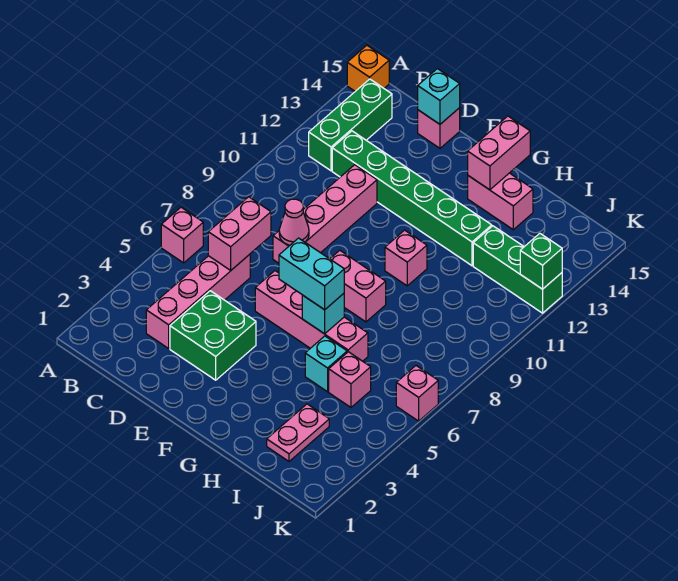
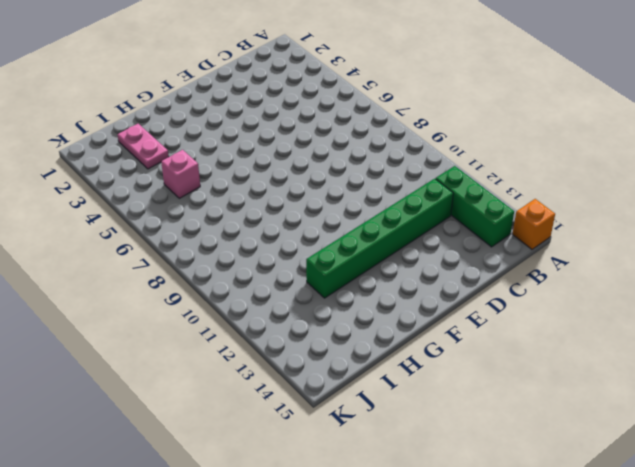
none -> pink brick A6 level 1
none -> pink brick C3:C6 level 1
none -> green brick D3:E4 level 1

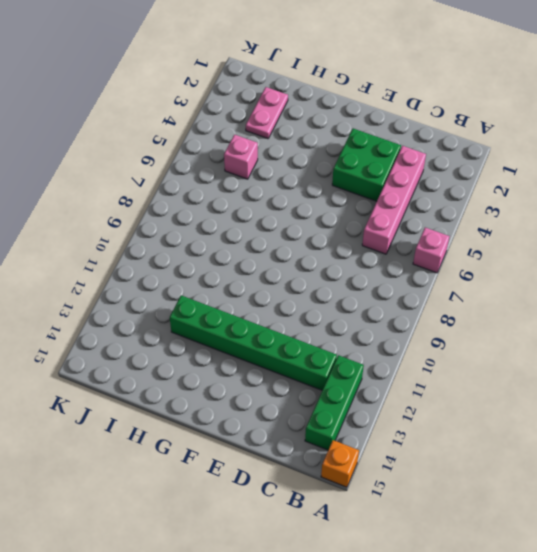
none -> pink brick D8:D11 level 1
none -> pink brick D15 level 1
none -> pink brick E6:H6 level 1

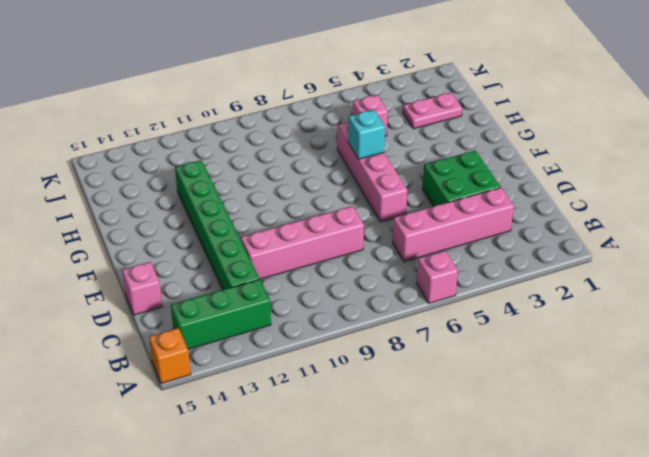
none -> pink brick F8:G8 level 1
none -> pink brick G10 level 1
none -> pink brick G14:H14 level 1

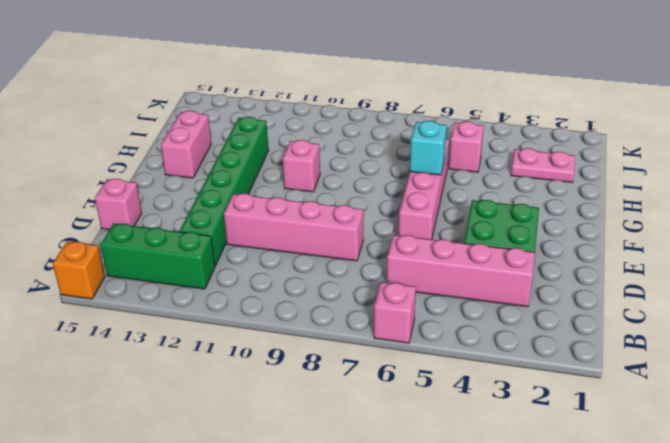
none -> pink brick F8:G8 level 1
none -> cyan brick H5 level 1
none -> green brick I12:K12 level 1

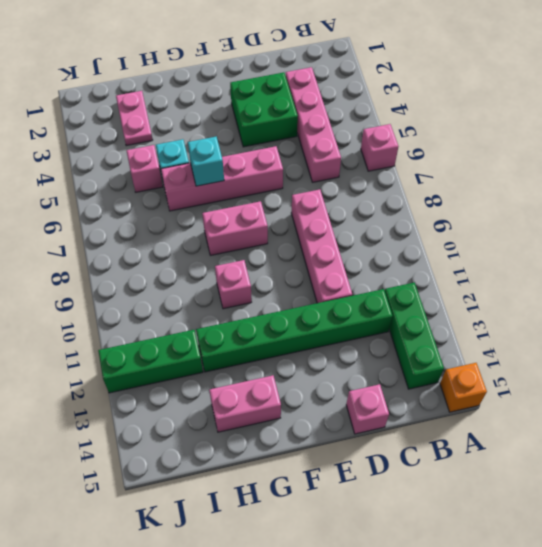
none -> pink brick K6 level 1
none -> pink brick C6:C7 level 2
none -> pink cone D8 level 2

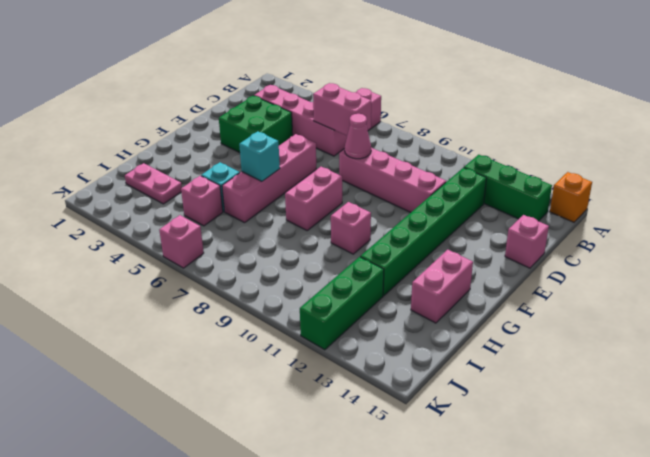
none -> cyan brick D15 level 2
none -> pink brick G14:G15 level 2
none -> green brick K12 level 2

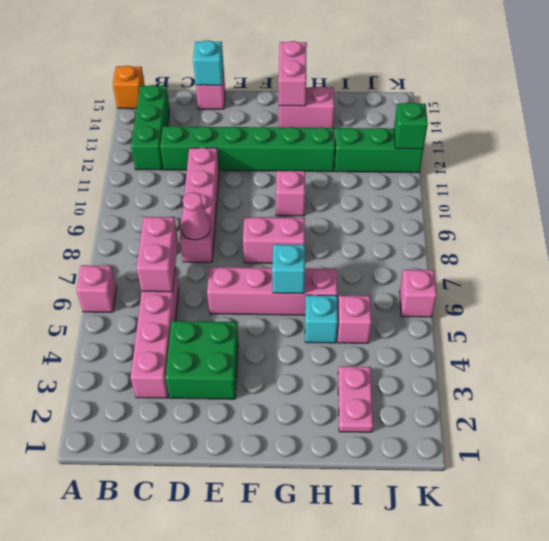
none -> cyan brick F6:G6 level 3

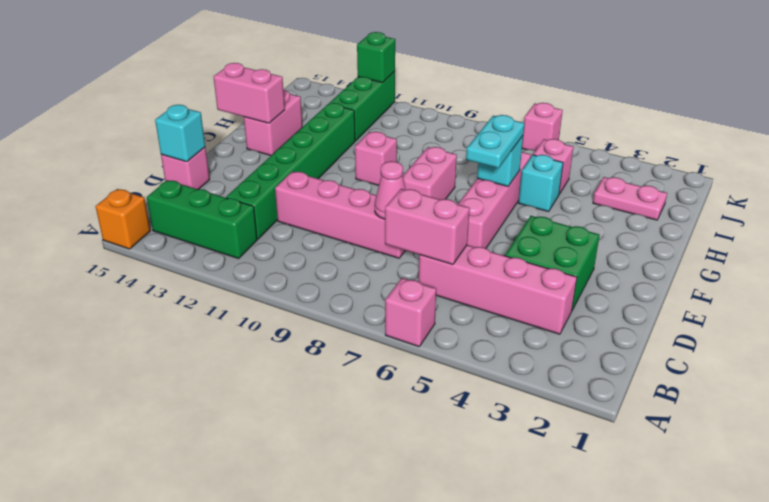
cyan plate F6:G6 level 3 -> cyan brick F6:G6 level 3

